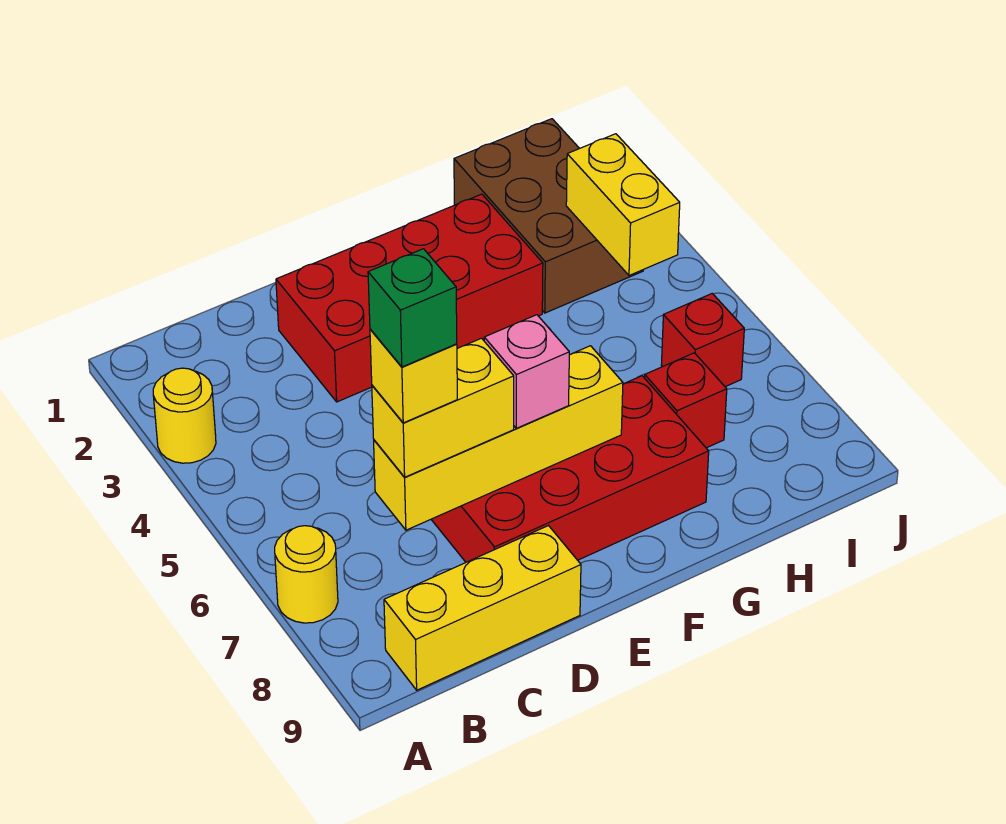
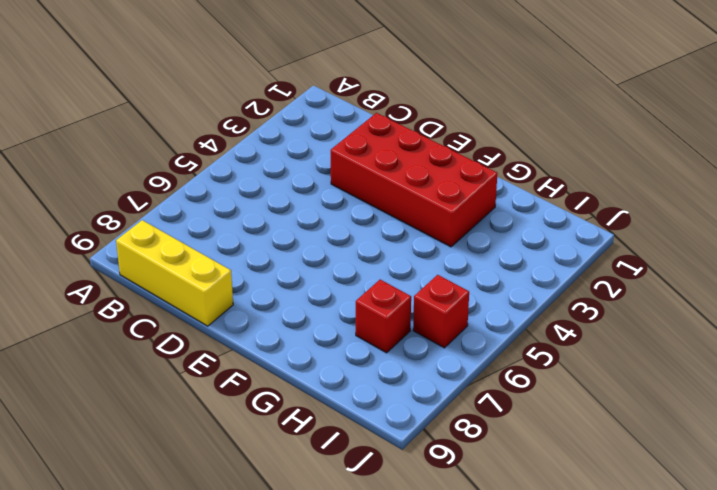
none -> yellow round brick A3 level 1
none -> yellow round brick A7 level 1
none -> red brick D7:G8 level 1

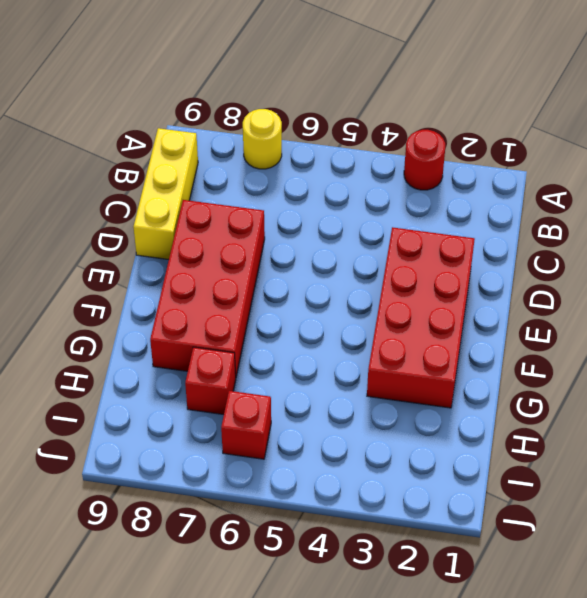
red round brick A3 level 1 -> yellow round brick A3 level 1
none -> brown brick H1:I3 level 1
none -> yellow brick C7:F7 level 2
none -> yellow brick I3:I4 level 2

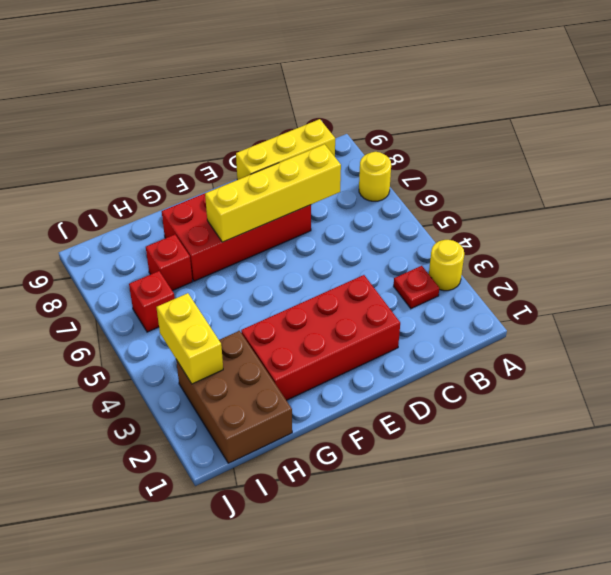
red plate B3 level 1 -> none
none -> yellow brick C7:D7 level 3
none -> pink brick E7 level 3
none -> yellow brick C7 level 4

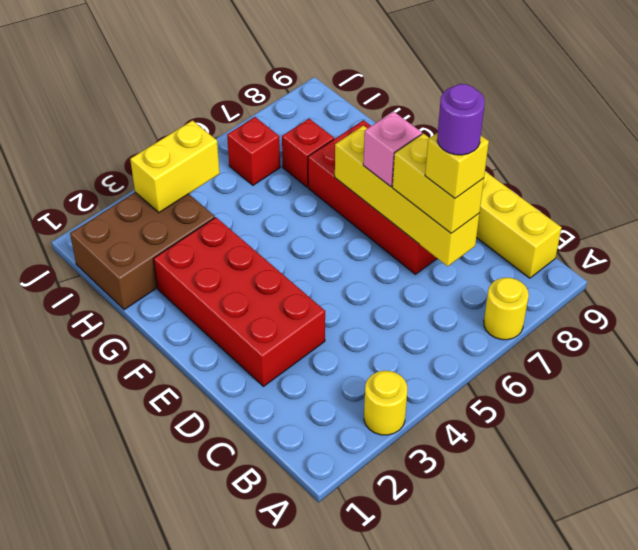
purple round brick C7 level 5 -> green brick C7 level 5

